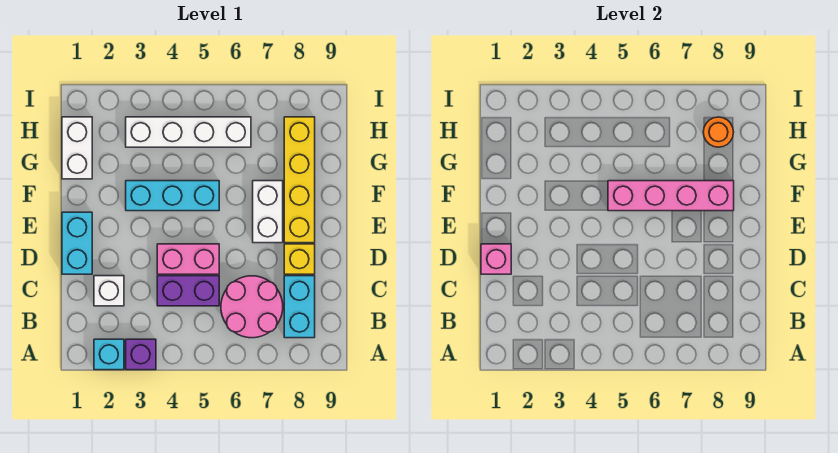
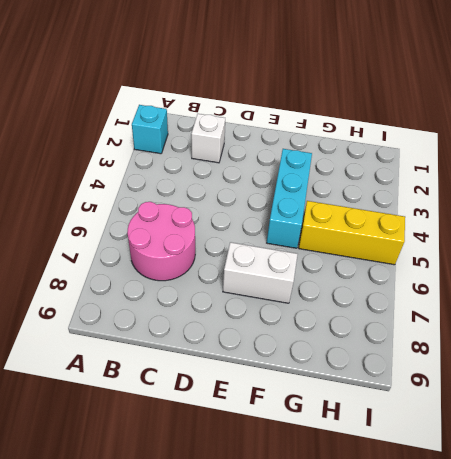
yellow brick G5:I5 level 1 -> white brick H3:H6 level 1
none -> purple brick A3 level 1
none -> cyan brick B8:C8 level 1
none -> purple brick C4:C5 level 1

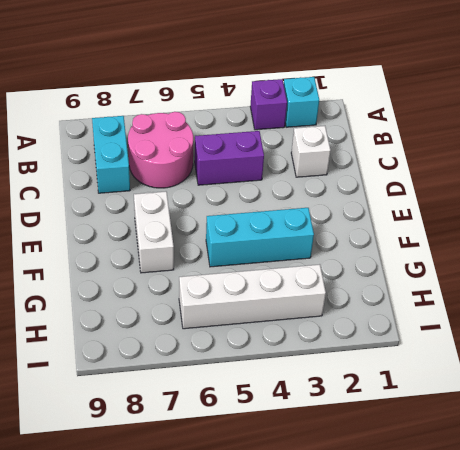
none -> cyan brick D1:E1 level 1
none -> pink brick D4:D5 level 1
none -> yellow brick D8 level 1

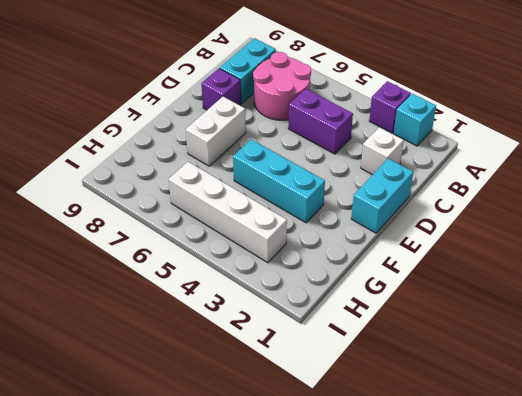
purple brick D8 level 1 -> yellow brick D8 level 1
none -> pink brick D4:D5 level 1
none -> yellow brick E8:H8 level 1
none -> white brick G1:H1 level 1

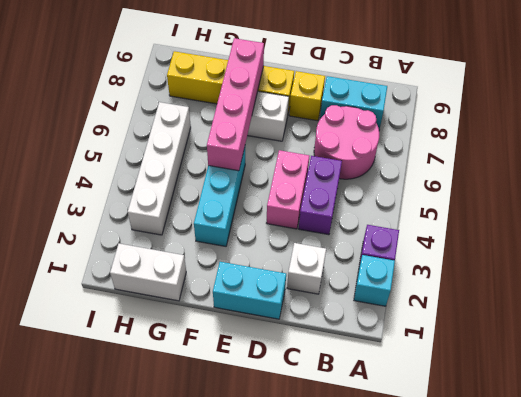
none -> pink brick D1 level 2
none -> orange round brick H8 level 2

